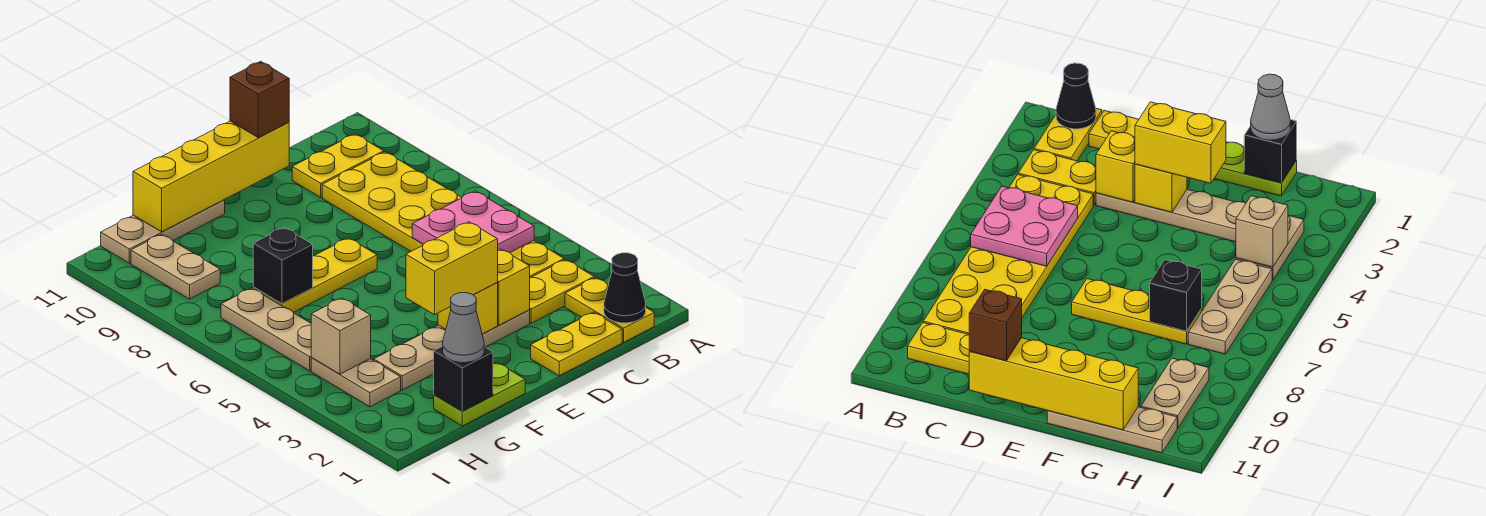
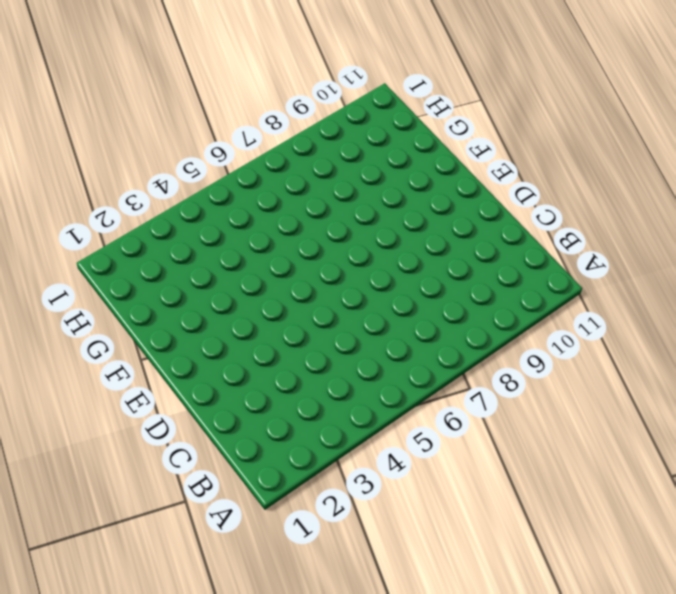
none -> yellow plate B1:B2 level 1
none -> yellow plate B3:C3 level 1
none -> yellow plate B4:C9 level 1

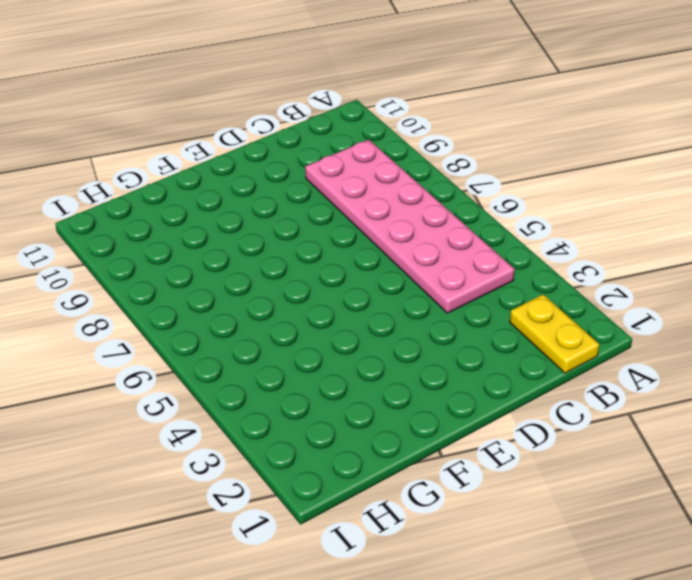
pink plate B4:C9 level 1 -> yellow plate B4:C9 level 1
none -> yellow plate B3:C3 level 1
none -> yellow plate B10:C10 level 1
none -> yellow plate C1:D1 level 1

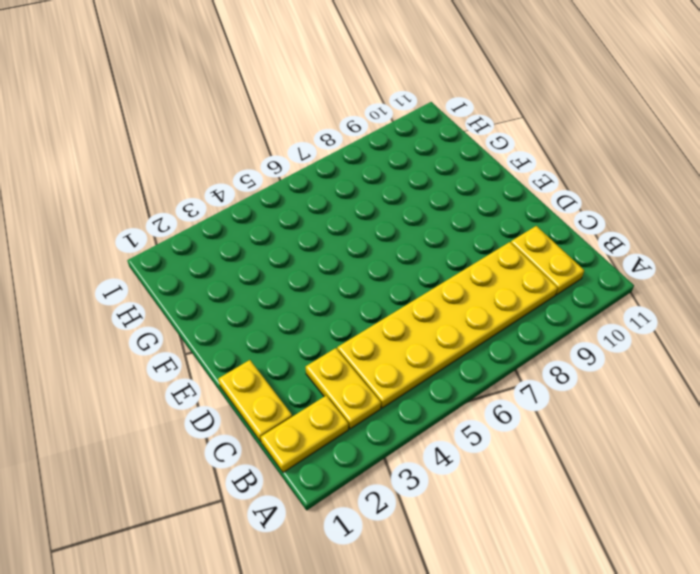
none -> tan plate D3:G3 level 1
none -> yellow plate E7:G7 level 1
none -> lime plate F1:G1 level 1

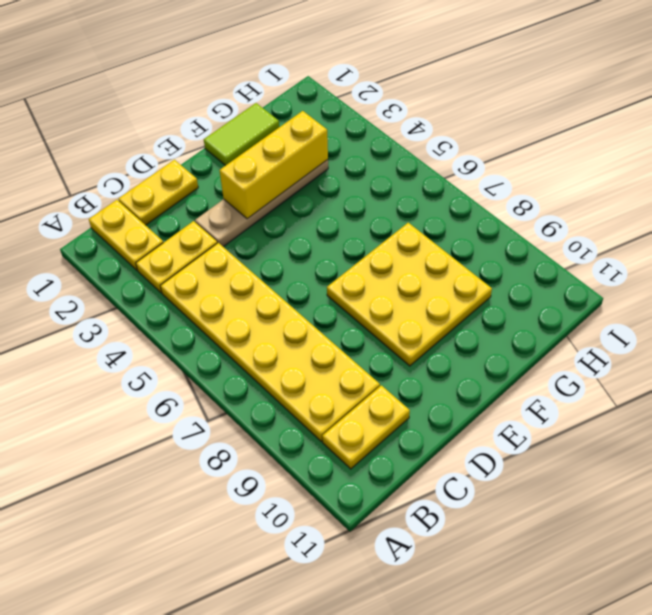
yellow brick E3:G3 level 2 -> yellow brick E3 level 2
yellow plate E7:G9 level 1 -> yellow plate E7:G7 level 1
lime tile F1:G1 level 1 -> lime plate F1:G1 level 1
none -> tan plate F11:H11 level 1
none -> tan plate H3:H4 level 1
none -> tan plate H5:H7 level 1

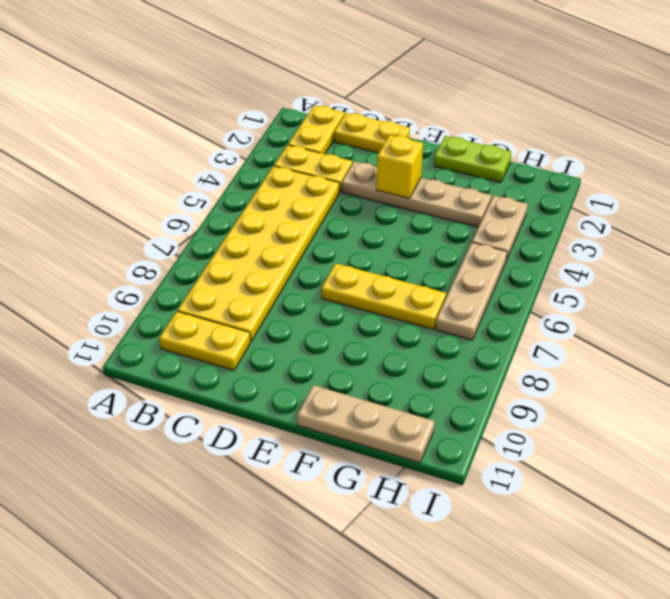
none -> tan plate H9:H10 level 1
none -> black cone B1 level 2
none -> pink plate B5:C6 level 2

